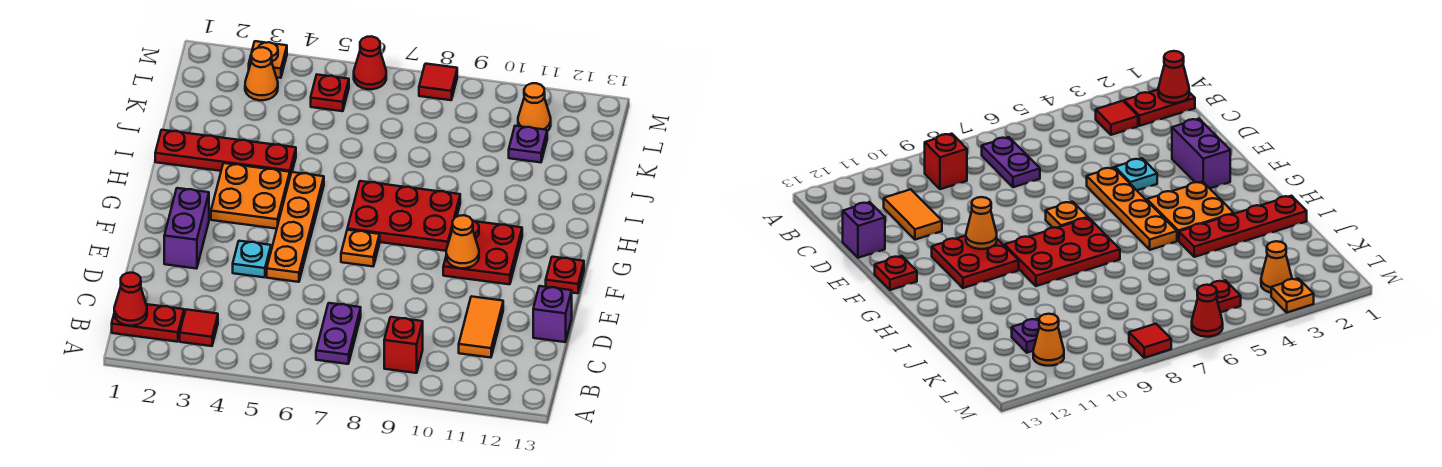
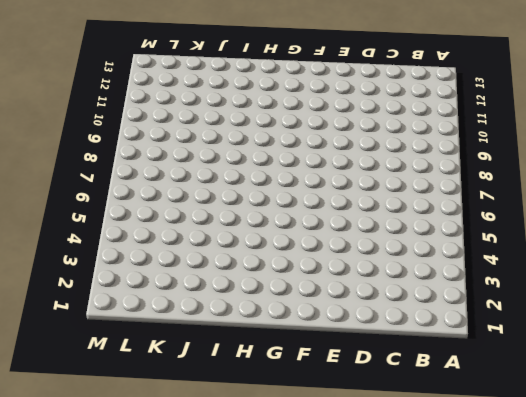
none -> red plate B1:B2 level 1
none -> red tile B3 level 1
none -> purple plate B7:C7 level 1

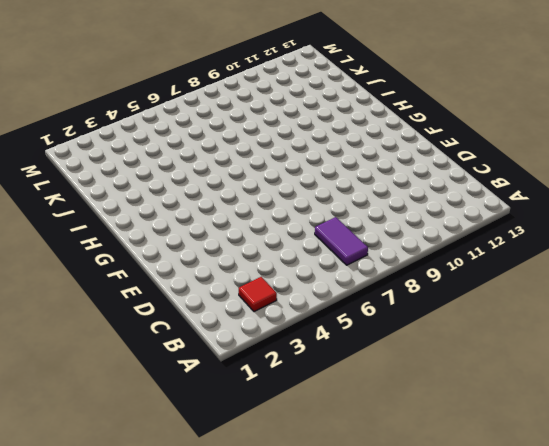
purple tile B7:C7 level 1 -> purple plate B7:C7 level 1
none -> red plate B1:B2 level 1
none -> red brick B9 level 1
none -> orange tile C11:D11 level 1

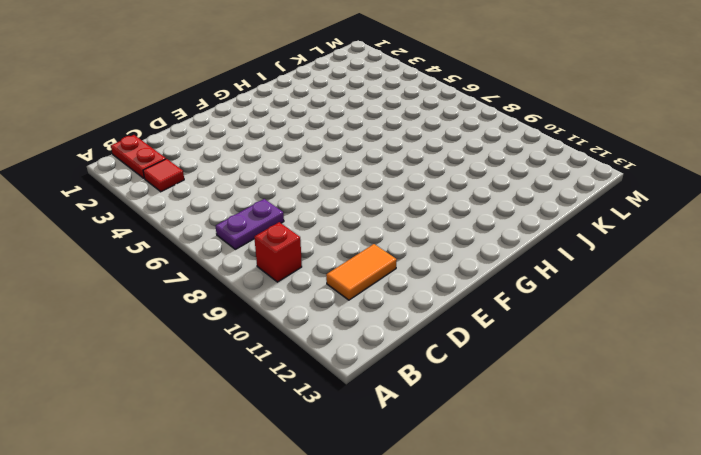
none -> purple brick D13 level 1
none -> purple brick E2:F2 level 1
none -> cyan plate E4 level 1

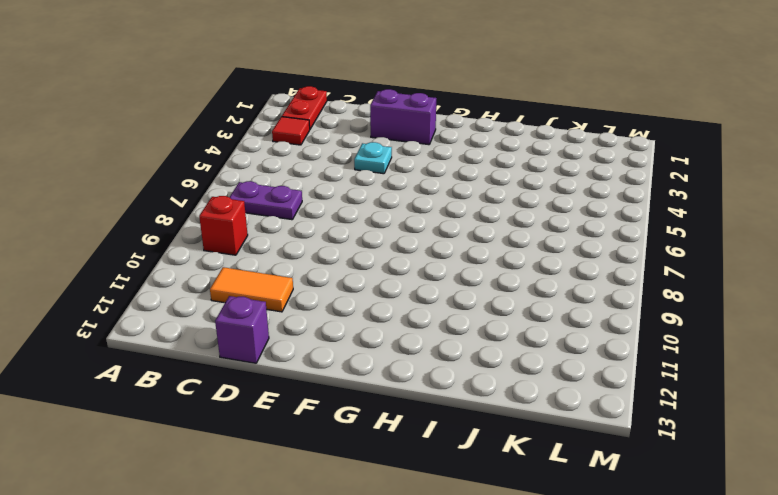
none -> orange plate E5:H5 level 1
none -> orange plate F7 level 1
none -> red plate F10:G11 level 1

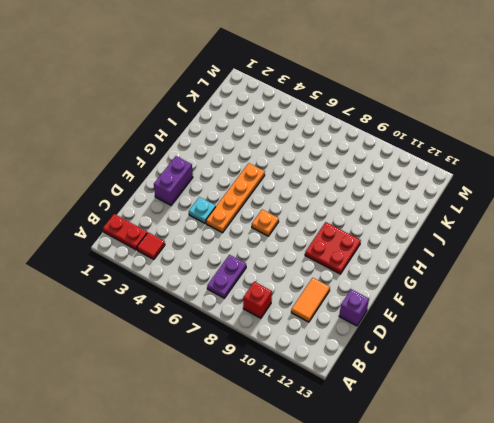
none -> red plate F13 level 1
none -> orange plate G3:H4 level 1
none -> red plate G7:H9 level 1

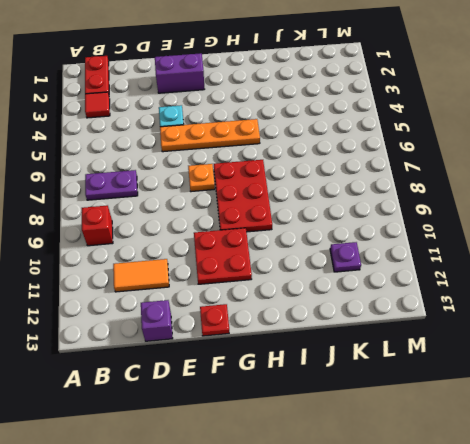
none -> orange plate G3:H4 level 1
none -> red plate I1:I4 level 1
none -> orange cone L3 level 1

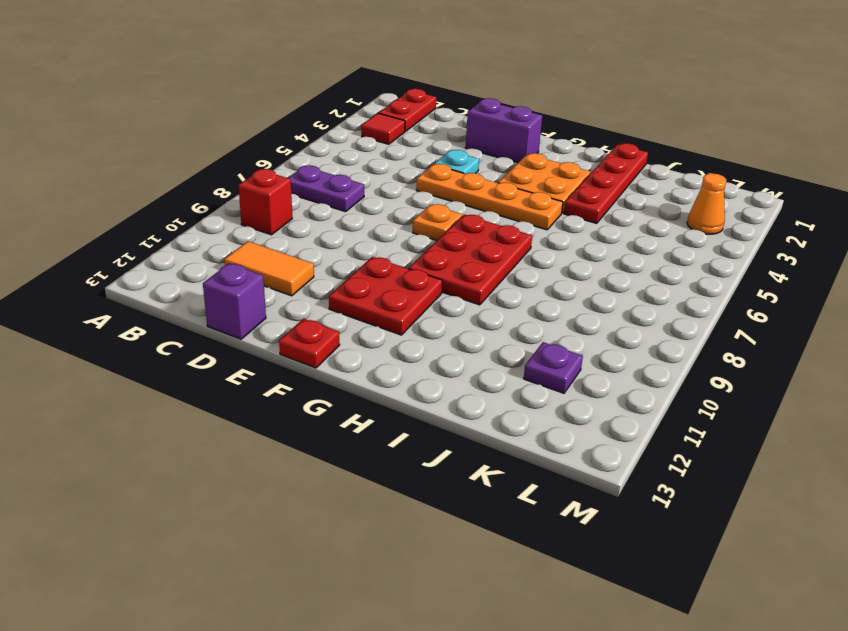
none -> red plate L5 level 1
none -> orange cone L11 level 1
none -> orange plate M3 level 1

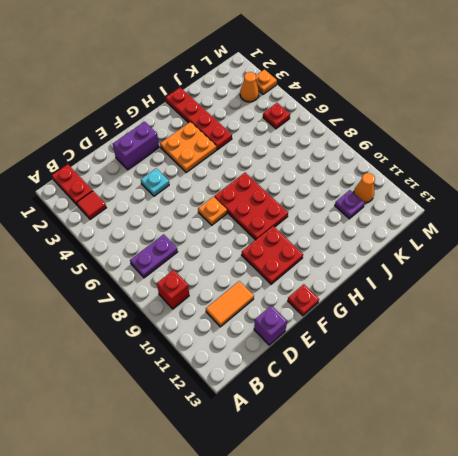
none -> orange plate E5:H5 level 1
none -> red cone M6 level 1
none -> red tile M8 level 1

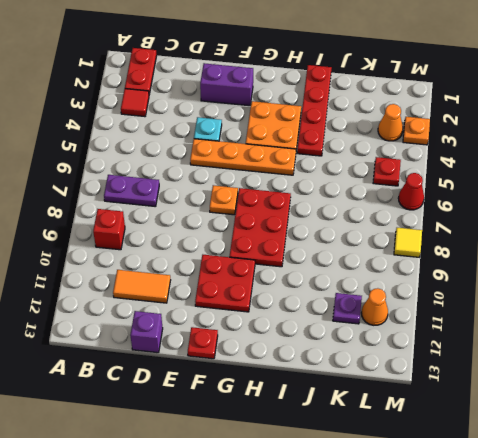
yellow tile M8 level 1 -> red tile M8 level 1
none -> red cone B1 level 2
none -> orange cone F10 level 2

